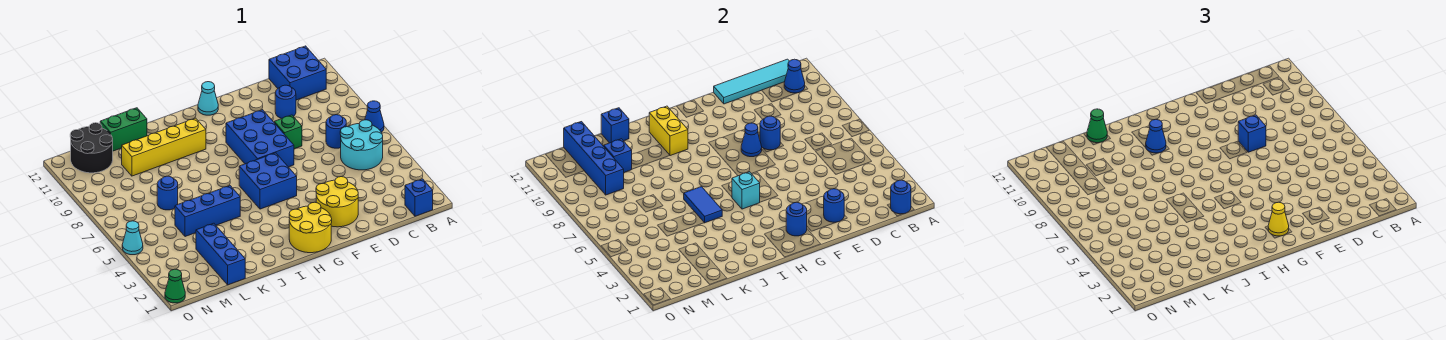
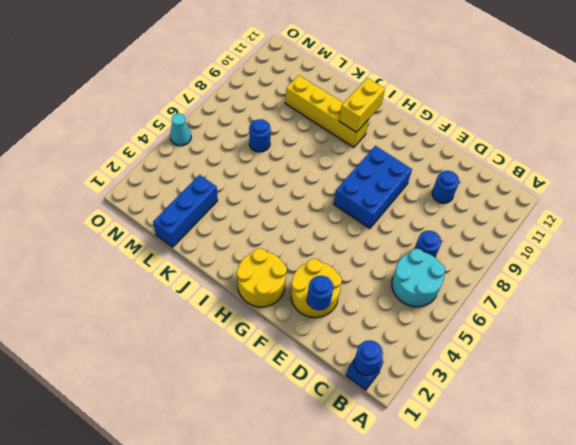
none -> blue cone A7 level 1
none -> blue brick B11:C12 level 1
none -> green brick E8 level 1
none -> blue brick G5:H6 level 1

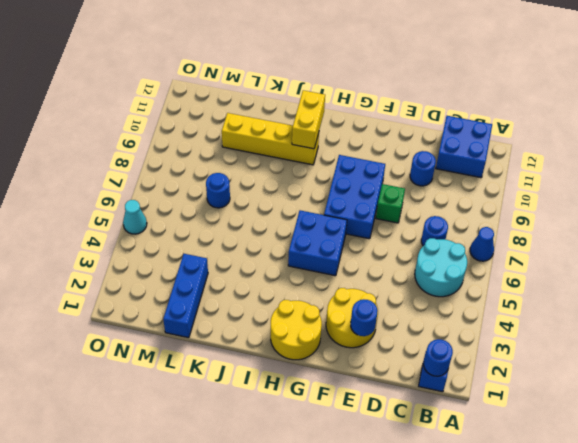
none -> cyan cone G12 level 1
none -> blue brick J5:L5 level 1
none -> green brick K12:L12 level 1
none -> black round brick M11:N12 level 1

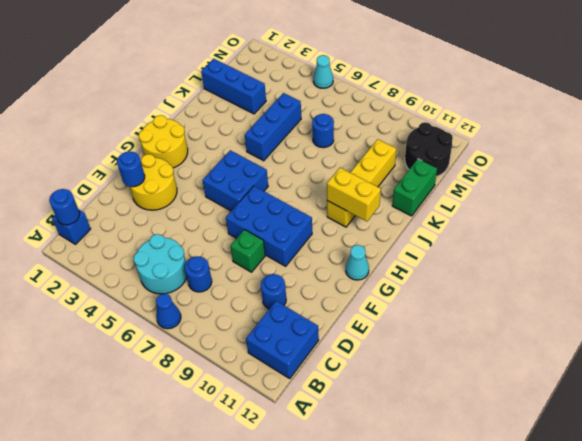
none -> green cone O1 level 1
none -> blue cone B11 level 2
none -> cyan tile B12:E12 level 2
none -> blue round brick E8 level 2

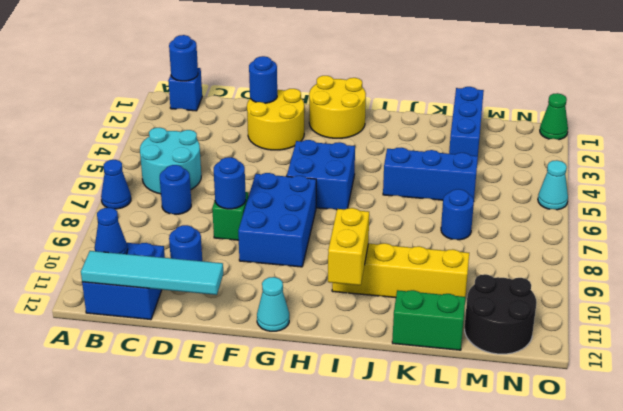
none -> blue cone F8 level 2
none -> blue round brick G2 level 2
none -> cyan brick H5 level 2
none -> blue tile J5:J6 level 2

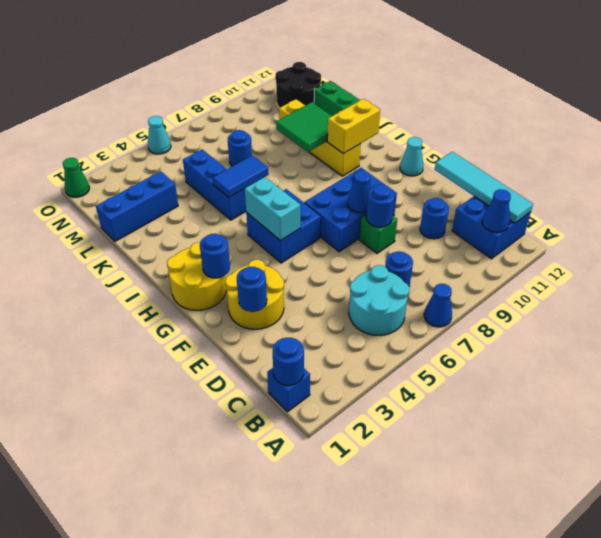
cyan brick G5:H5 level 2 -> cyan brick H5 level 2
green tile J9:K10 level 2 -> none
none -> blue brick K12 level 2
none -> blue brick L10 level 2
none -> blue brick M9:M12 level 2
none -> blue brick E8 level 3

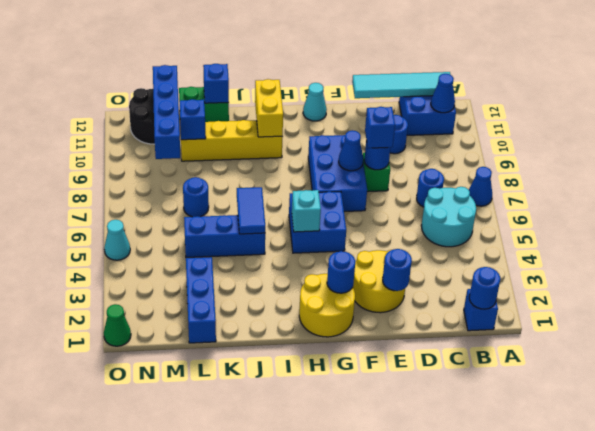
none -> yellow cone G2 level 3
none -> blue cone I10 level 3
none -> green cone K12 level 3

